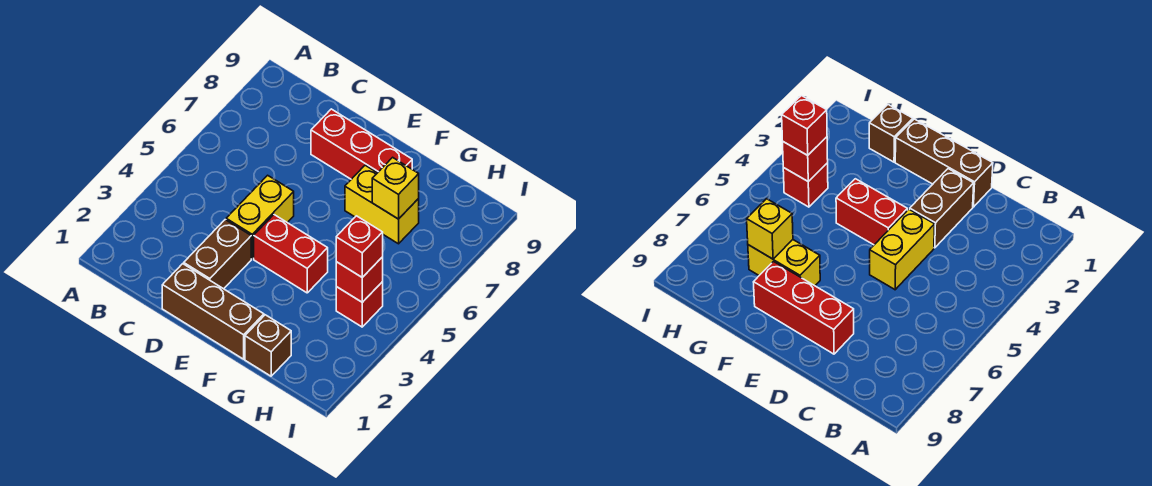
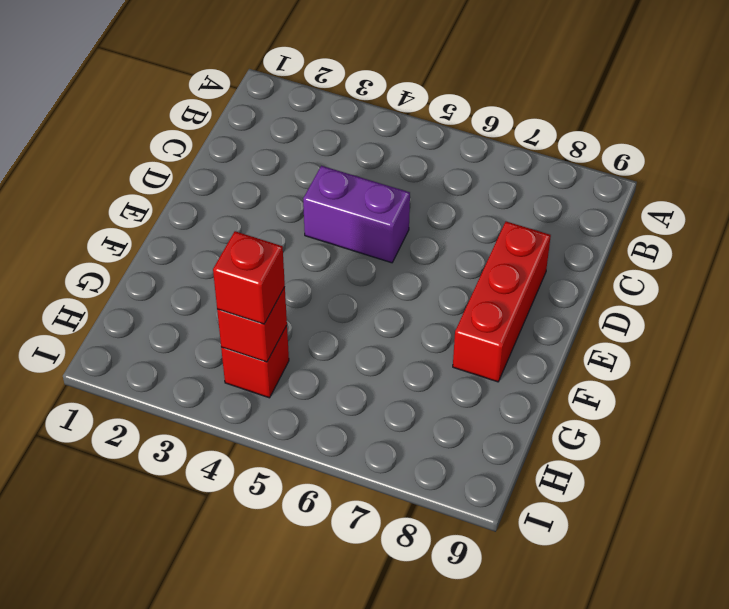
purple brick D4:D5 level 1 -> yellow brick D4:D5 level 1
none -> brown brick D1:F1 level 1
none -> brown brick D2:D3 level 1

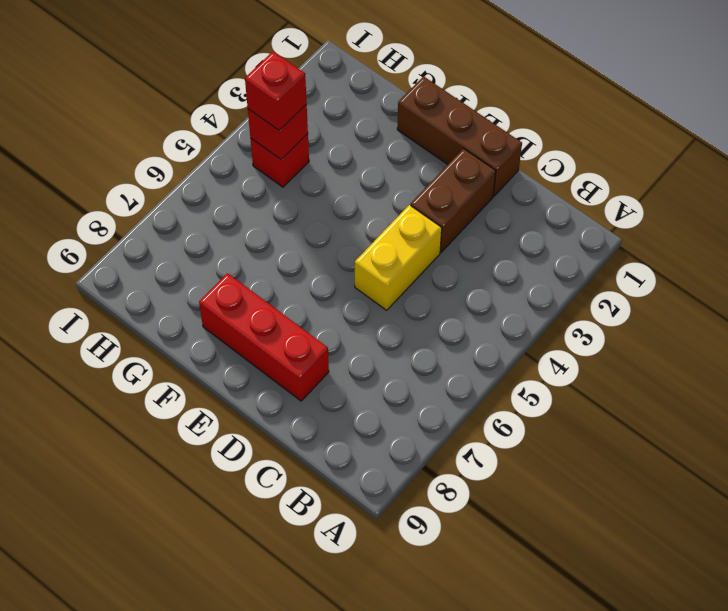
none -> red brick E4:F4 level 1
none -> yellow brick F7:G7 level 1

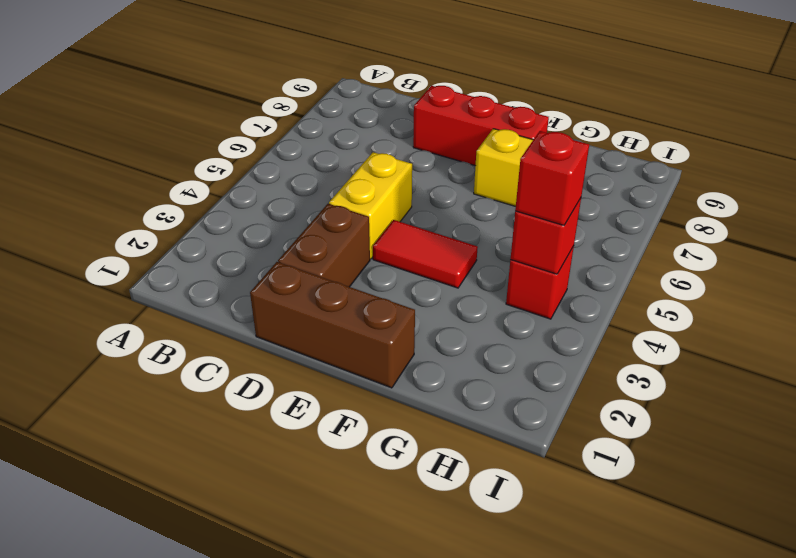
red tile E4:F4 level 1 -> red brick E4:F4 level 1
none -> brown brick G1 level 1
none -> yellow brick G7 level 2

